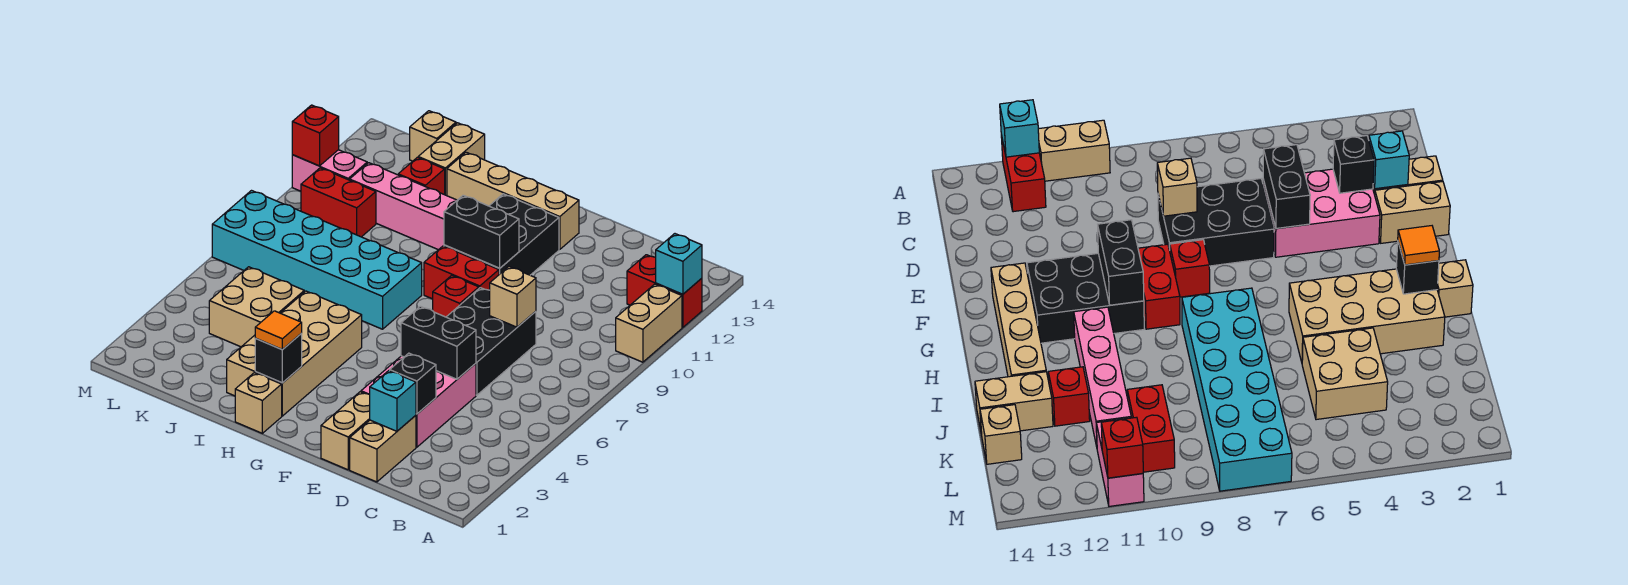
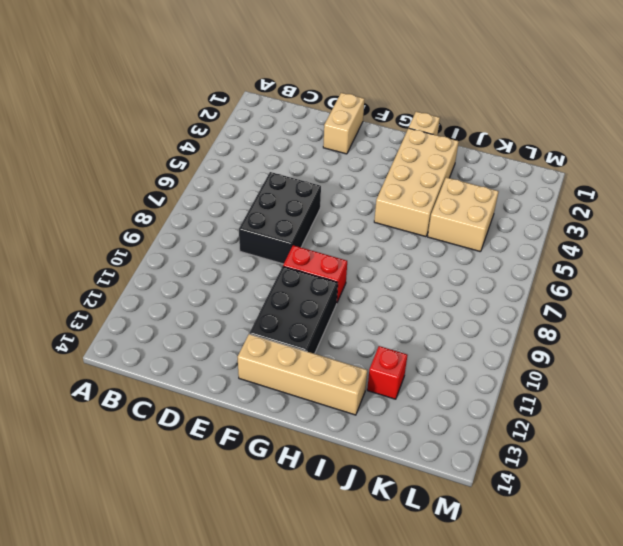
none -> tan brick A10:A11 level 1
none -> red brick A12:B12 level 1
none -> tan brick D1:D2 level 1

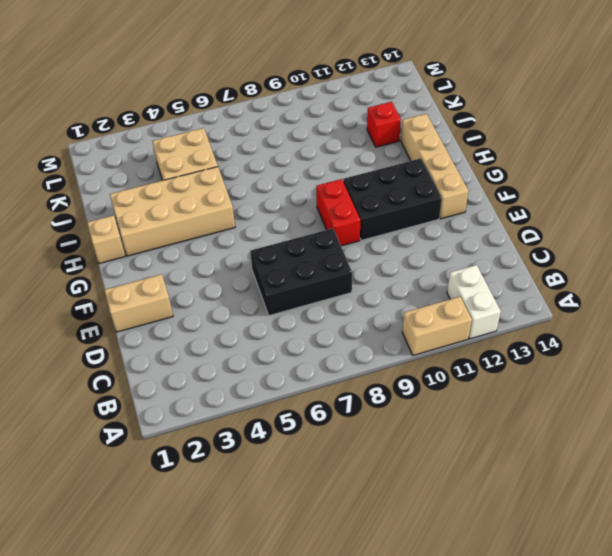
white brick A12:B12 level 1 -> red brick A12:B12 level 1
none -> tan brick D1:D2 level 1
none -> pink brick D3:E5 level 1
none -> red brick F8 level 1

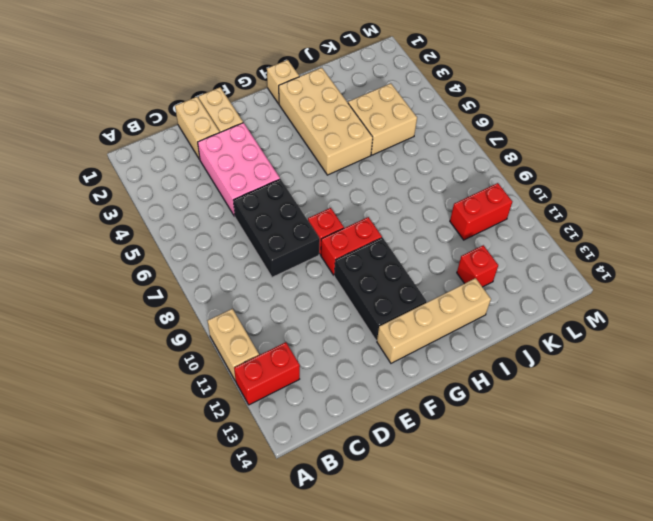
none -> cyan brick H7:M8 level 1
none -> pink brick H11:K11 level 1
none -> tan brick J13:J14 level 1

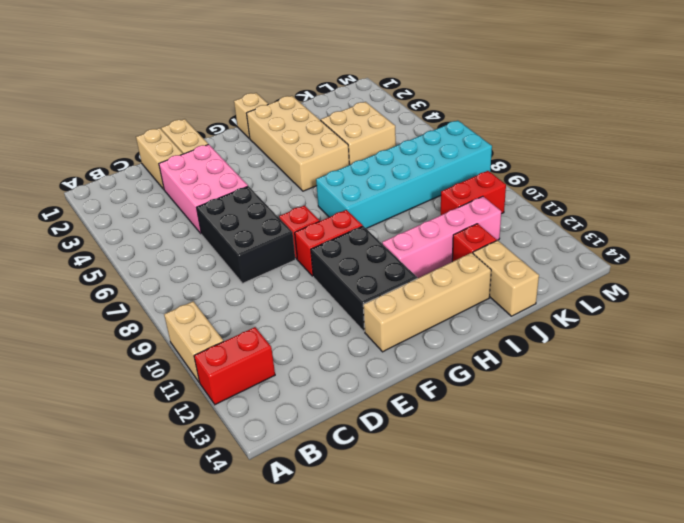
none -> tan brick K14 level 1
none -> pink brick L11:M11 level 1
none -> cyan brick A12 level 2

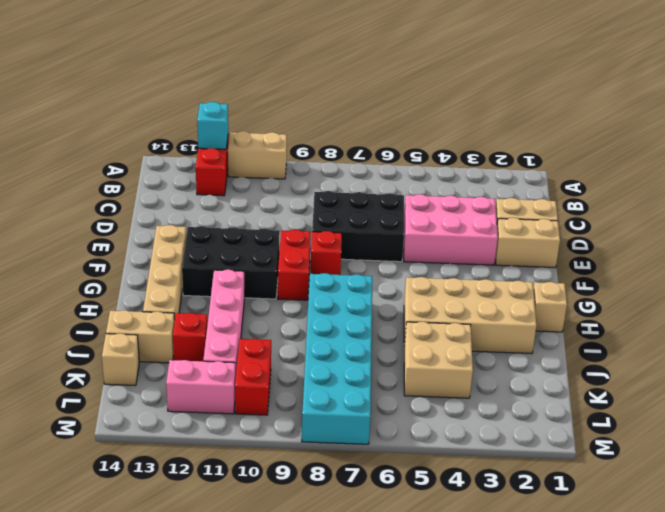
pink brick L11:L12 level 1 -> pink brick L11:M11 level 1
none -> cyan brick D2 level 2
none -> black brick D3 level 2
none -> black brick D5:E5 level 2

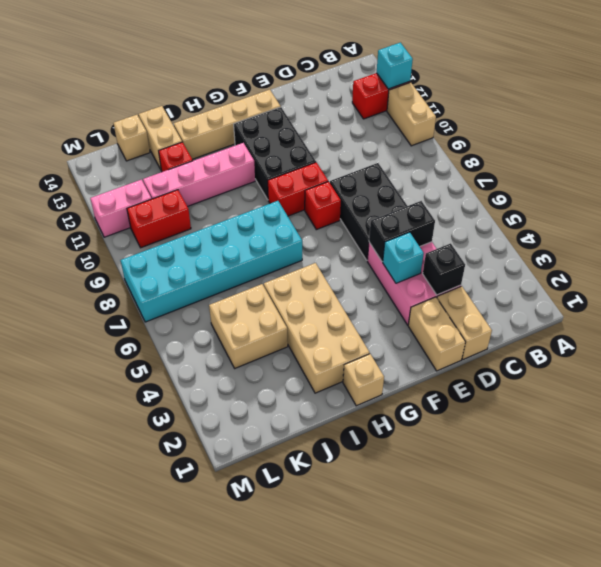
cyan brick E4 level 2 -> cyan brick D2 level 2
none -> tan brick D8 level 2
none -> black brick F10:G10 level 2
none -> black brick H2 level 2

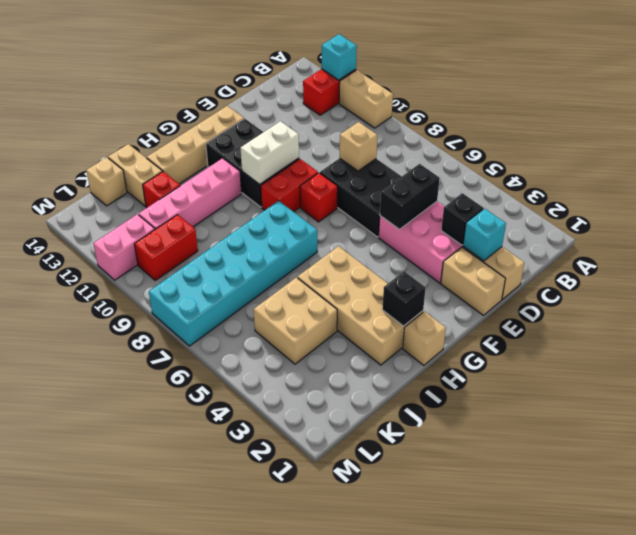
white brick F10:G10 level 2 -> black brick F10:G10 level 2
none -> red brick M11 level 2
none -> orange tile H2 level 3

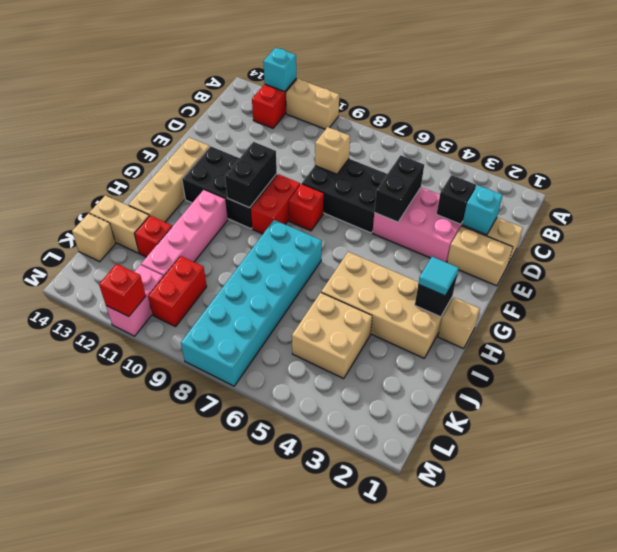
cyan tile H2 level 3 -> orange tile H2 level 3

